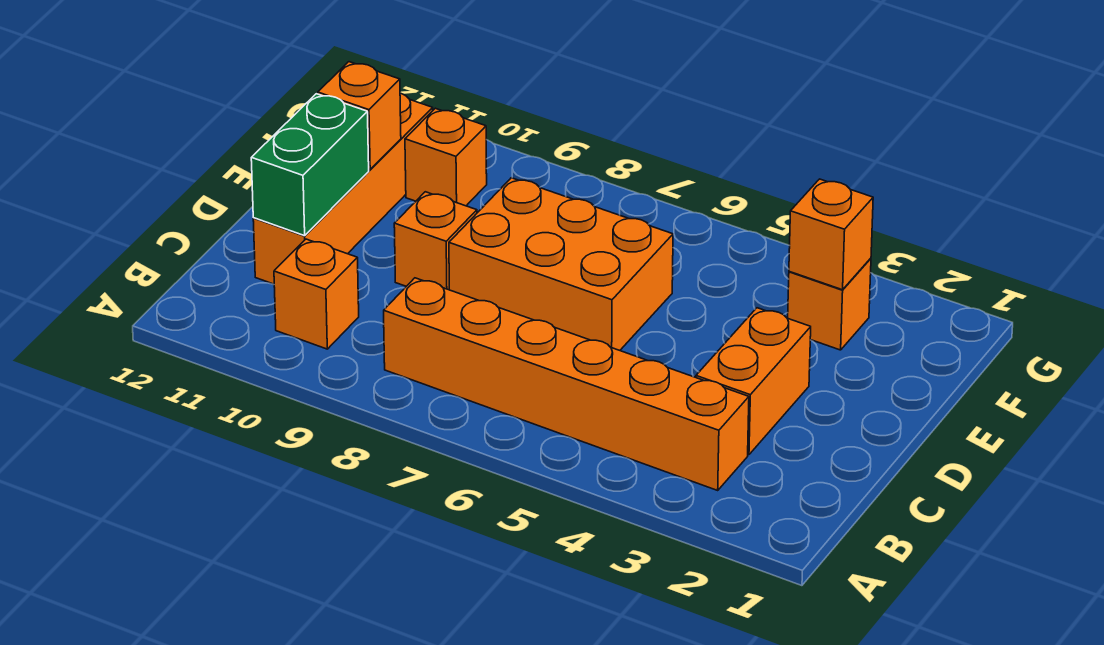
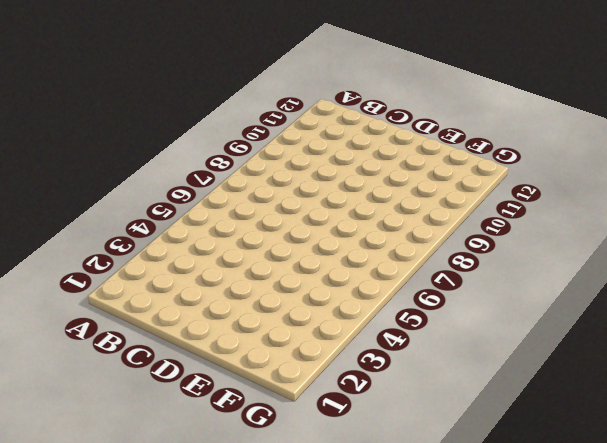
none -> orange brick B3:B8 level 1
none -> orange brick B10 level 1

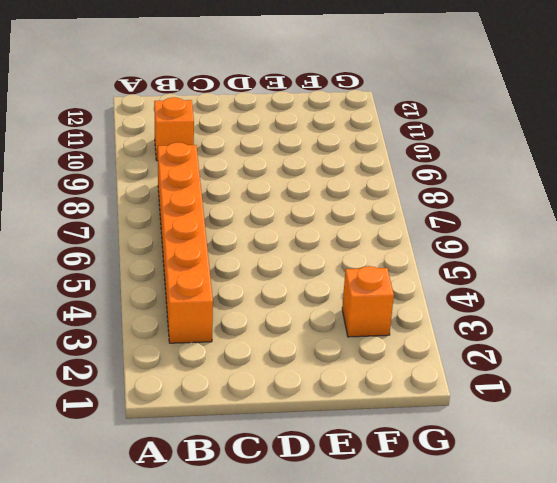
none -> orange brick C3:D3 level 1
none -> orange brick C11:F11 level 1

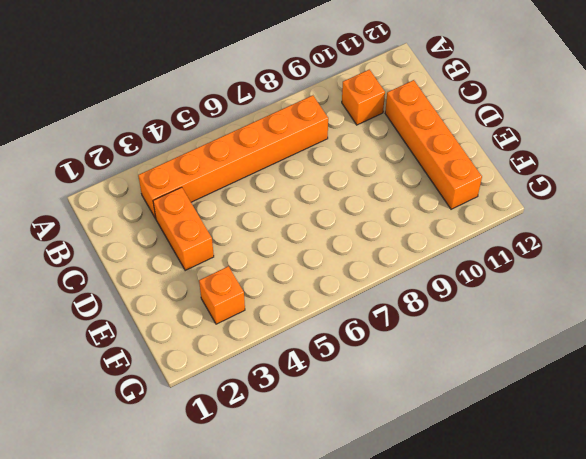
none -> orange brick D6:E8 level 1
none -> orange brick D9 level 1

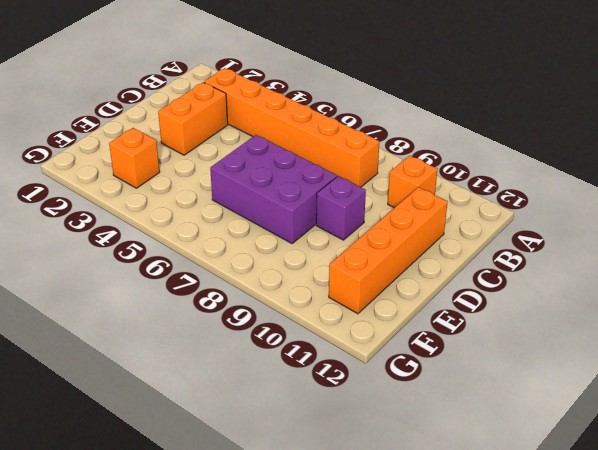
purple brick D6:E8 level 1 -> orange brick D6:E8 level 1
purple brick D9 level 1 -> orange brick D9 level 1
none -> orange brick F10 level 1
none -> green brick C11:D11 level 2

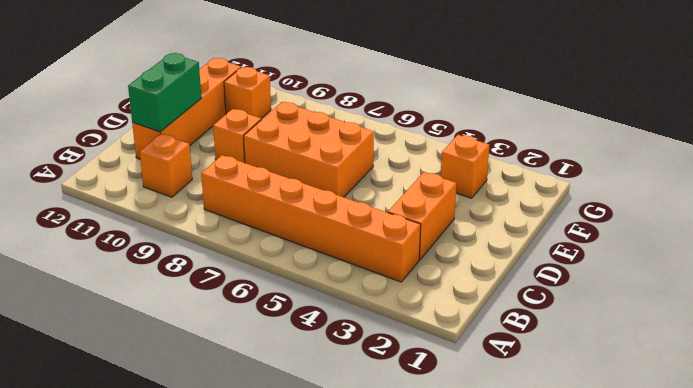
none -> orange brick E11 level 2
none -> orange brick F3 level 2

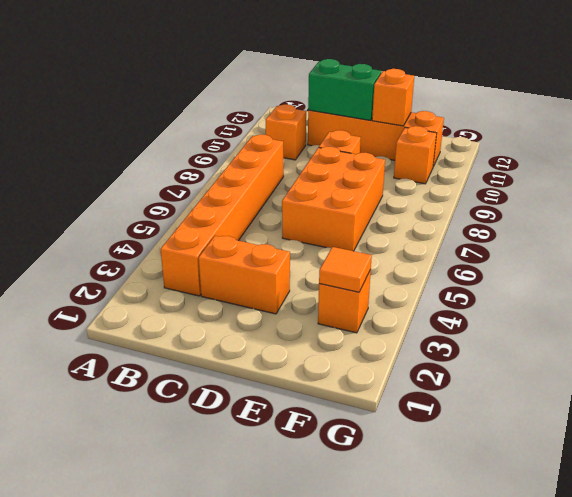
orange tile F3 level 2 -> orange brick F3 level 2

